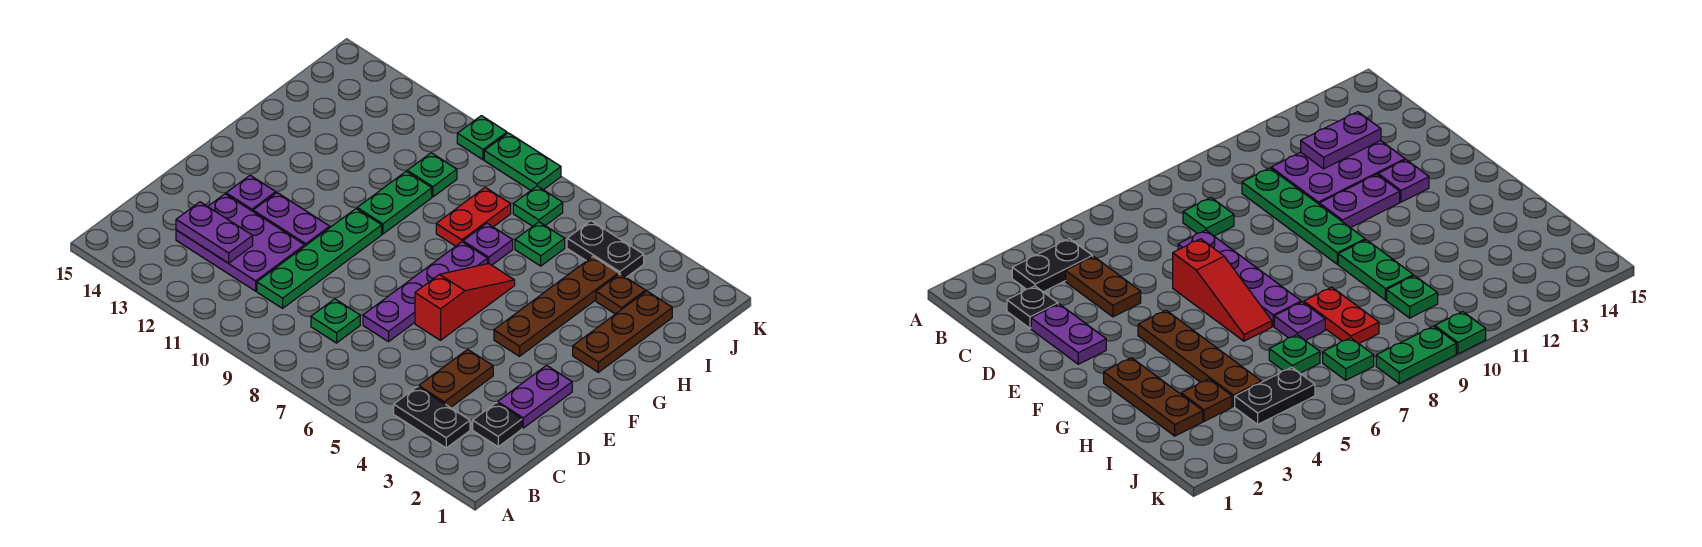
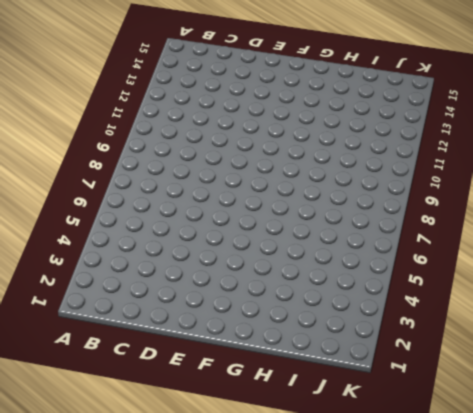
none -> black plate B3:B4 level 1
none -> black plate C2 level 1
none -> brown plate C4:D4 level 1

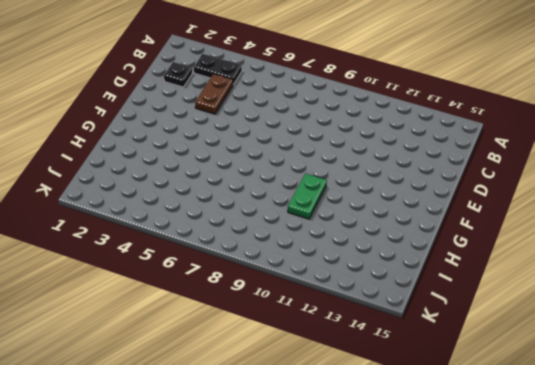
none -> green plate C8 level 1
none -> green plate C10:F10 level 1
none -> purple plate C11:D13 level 1

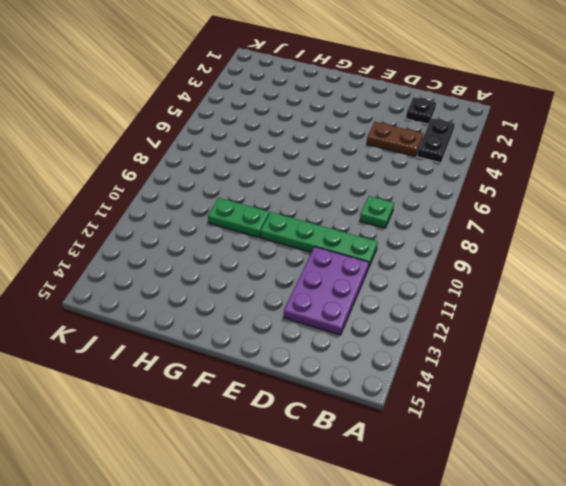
none -> purple plate D2:E2 level 1
none -> purple plate D7:G7 level 1
none -> red slope E6:G6 level 1 top E

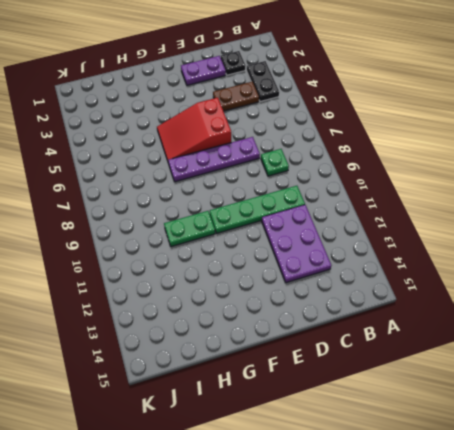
red slope E5:G6 level 1 top E -> red slope E6:G6 level 1 top E
none -> purple plate E11:E12 level 1
none -> purple plate E13 level 1
none -> brown plate F4:I4 level 1

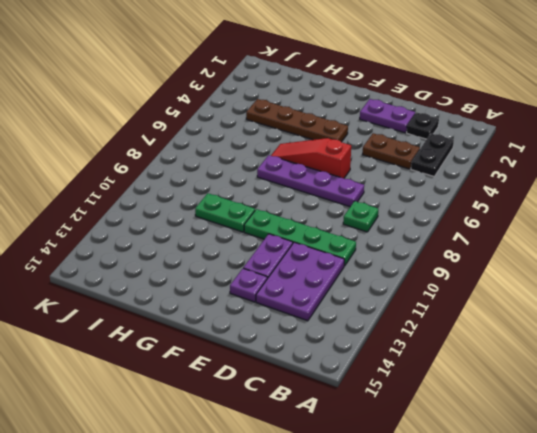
none -> brown plate G2:I2 level 1
none -> purple plate H7 level 1
none -> red plate H8:I8 level 1

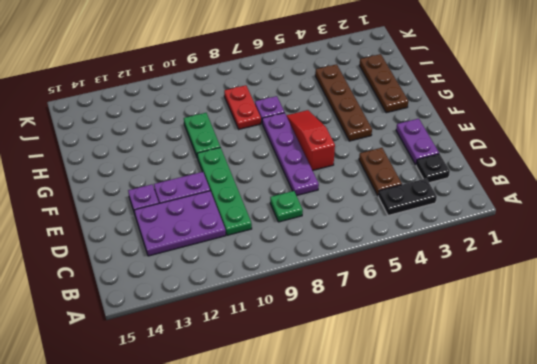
none -> brown plate I3 level 1
none -> green plate I6 level 1
none -> green plate I10 level 1

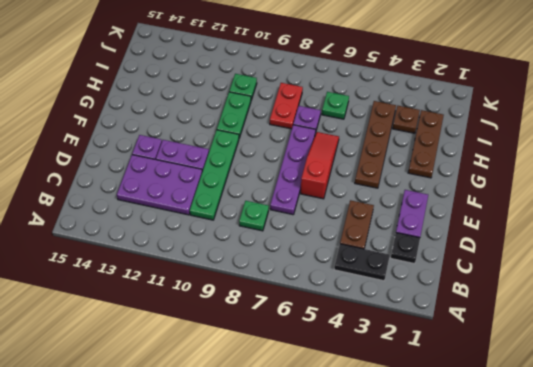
none -> black plate J4:J5 level 1
none -> green plate J7 level 1
none -> green plate K8:K9 level 1

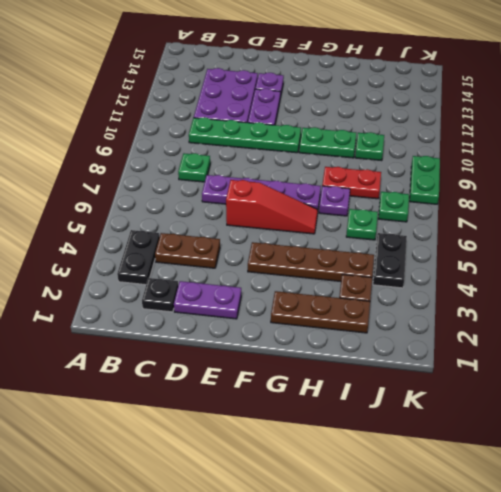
none -> green plate K10 level 1
none -> purple plate C12:C13 level 2

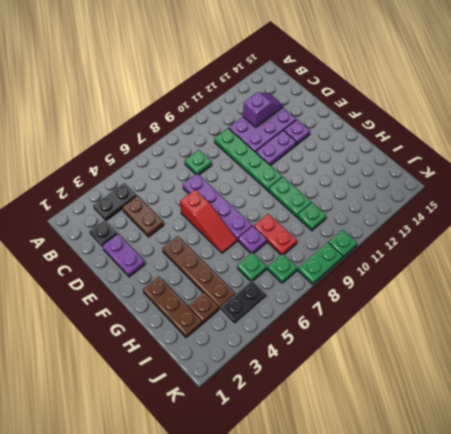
purple slope C12:C13 level 2 top 12 -> purple plate C12:C13 level 2

